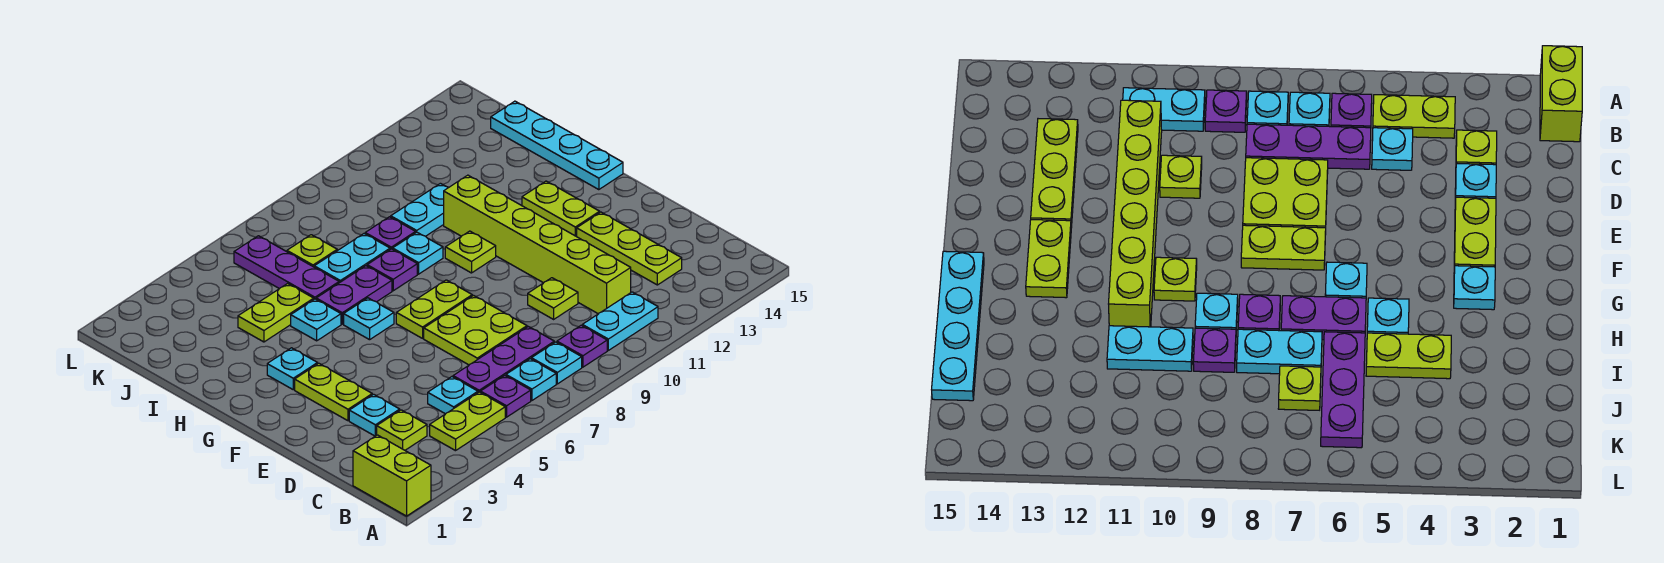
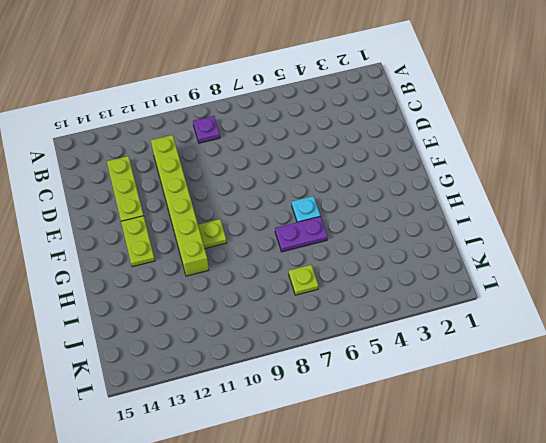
none -> lime brick A1:B1 level 1
none -> lime plate B4:B5 level 1
none -> purple plate B6 level 1
none -> cyan plate B7 level 1

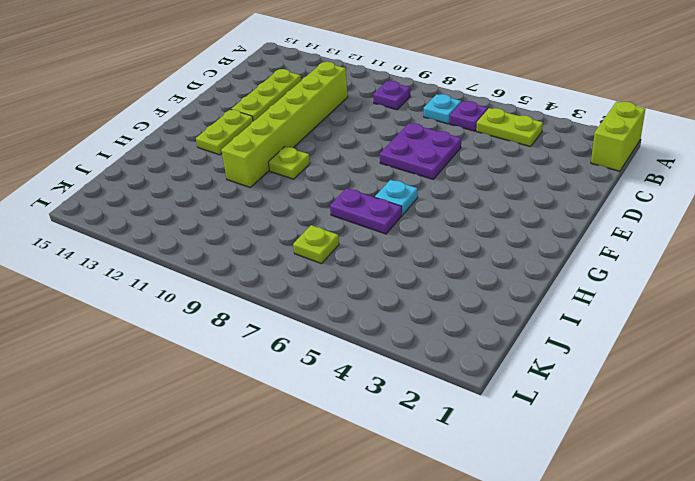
purple plate D6:E7 level 1 -> lime plate D7:E8 level 1
none -> cyan plate B8 level 1
none -> cyan plate B10:B11 level 1
none -> lime plate C3 level 1
none -> cyan plate C5 level 1

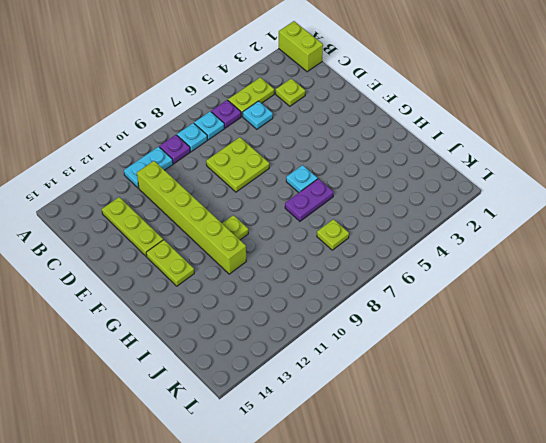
none -> purple plate C6:C8 level 1
none -> cyan plate D3 level 1
none -> lime plate D10 level 1
none -> lime plate E3:F3 level 1

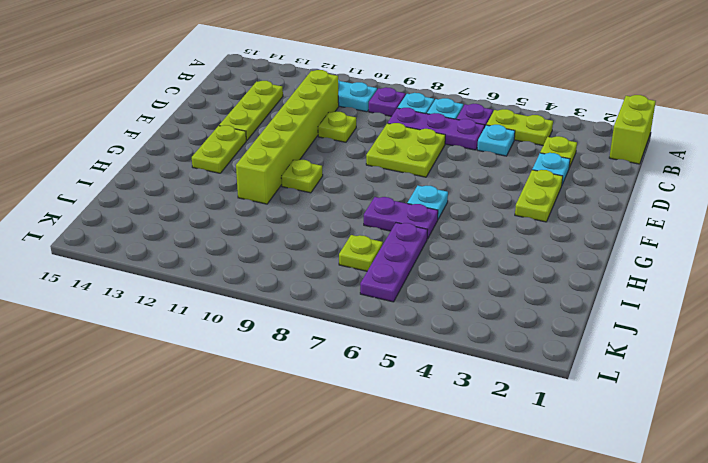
none -> lime plate F7:F8 level 1
none -> cyan plate G3 level 1
none -> cyan plate G15:J15 level 1
none -> cyan plate H5 level 1

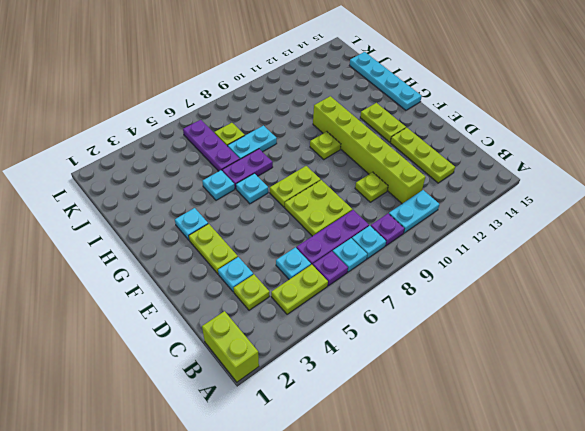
none -> purple plate H8 level 1
none -> cyan plate H9 level 1
none -> lime plate I4:I5 level 1
none -> purple plate I9 level 1

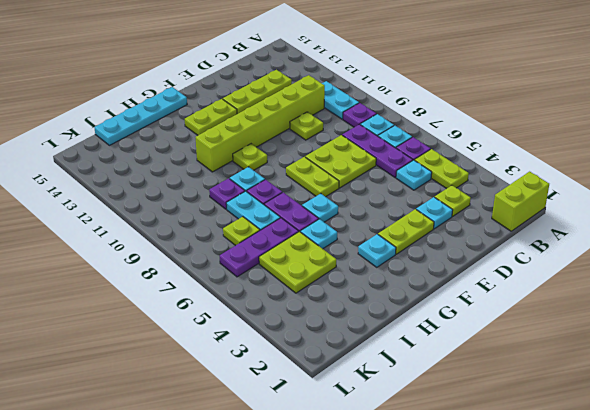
lime plate I4:J5 level 1 -> lime plate I4:I5 level 1
none -> cyan plate I10:I11 level 1

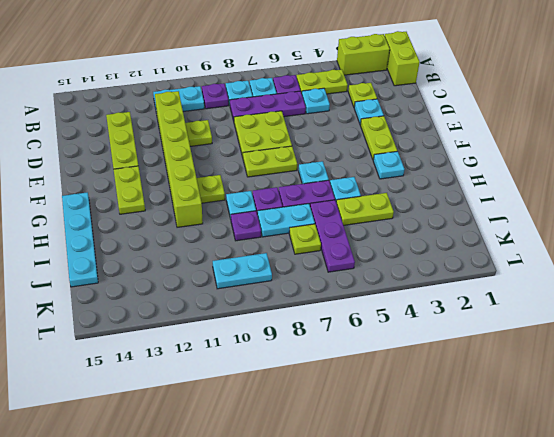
lime brick A2:A3 level 1 -> none
cyan plate K9:K10 level 1 -> cyan plate I10:I11 level 1

